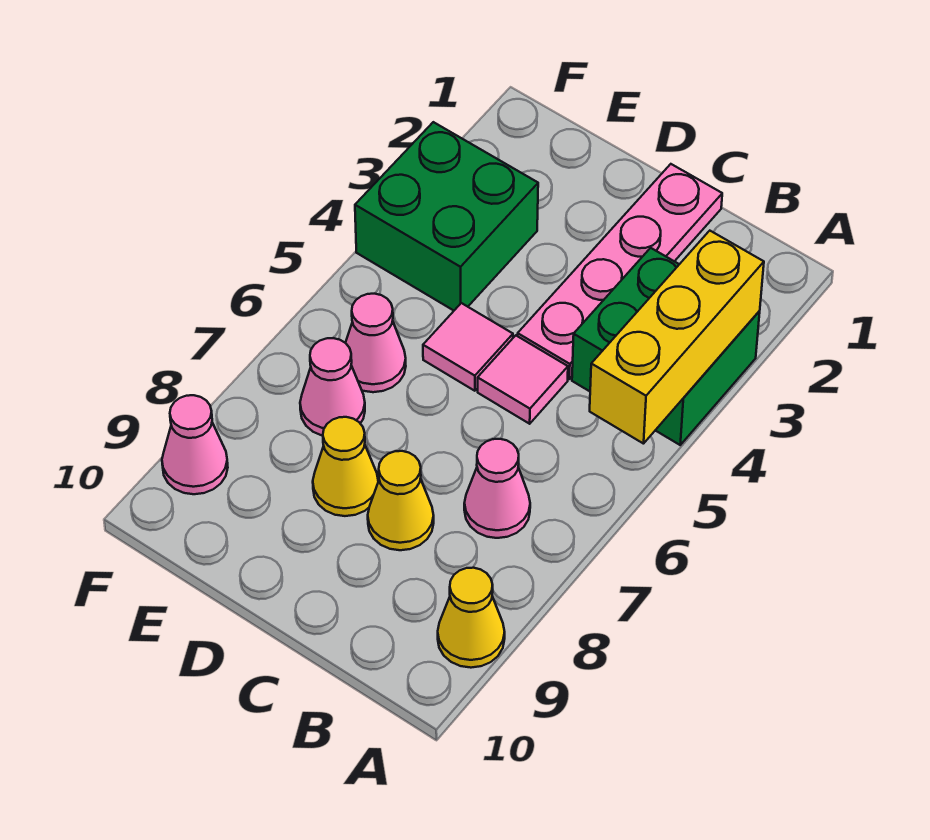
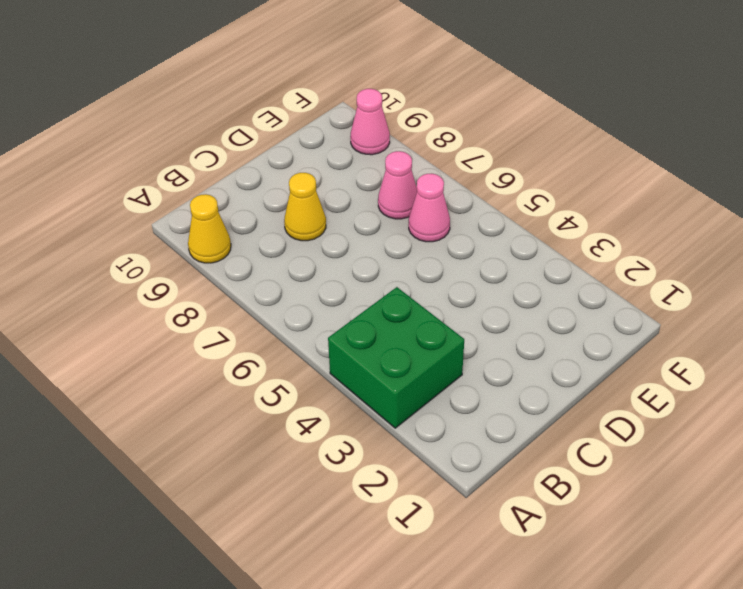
none -> pink cone B7 level 1
none -> pink plate C1:C4 level 1
none -> pink tile C5 level 1

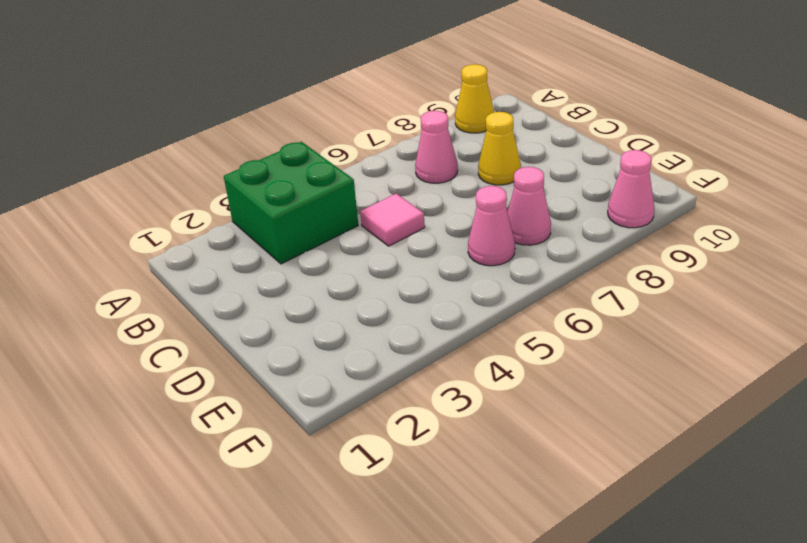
none -> pink plate C1:C4 level 1
none -> pink tile D5 level 1
none -> yellow cone D8 level 1

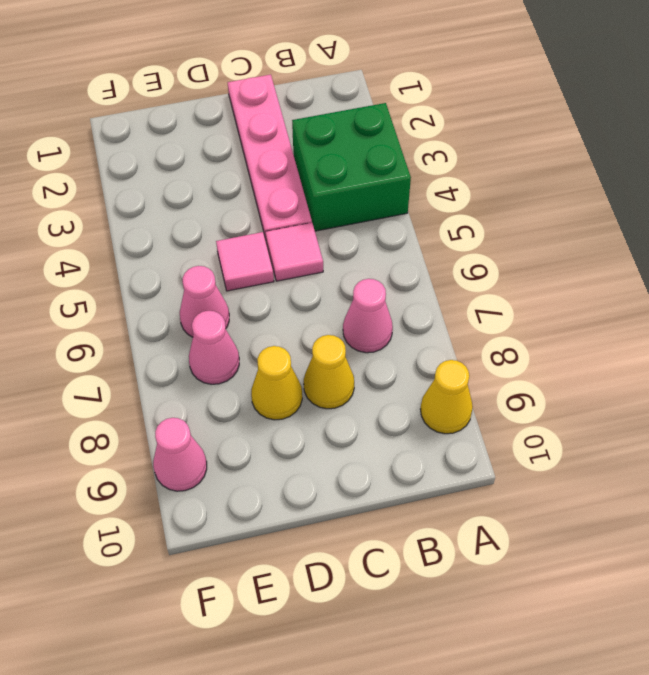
none -> green brick E3:F4 level 1
none -> yellow brick A3:A5 level 2

